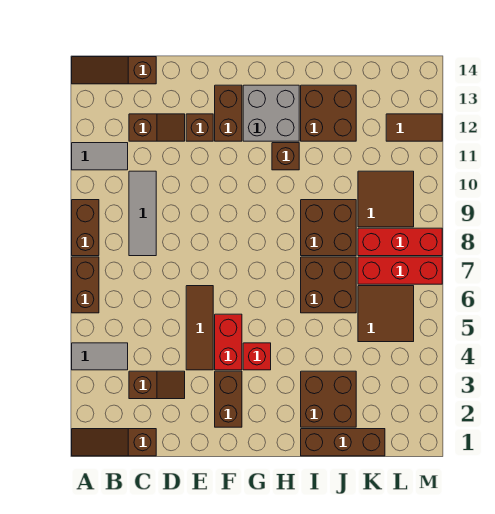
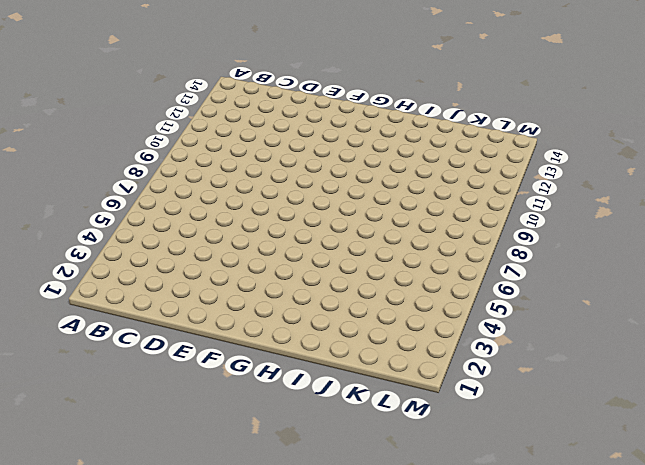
none -> brown slope A1:C1 level 1 top C
none -> grey tile A4:B4 level 1
none -> brown brick A6:A7 level 1

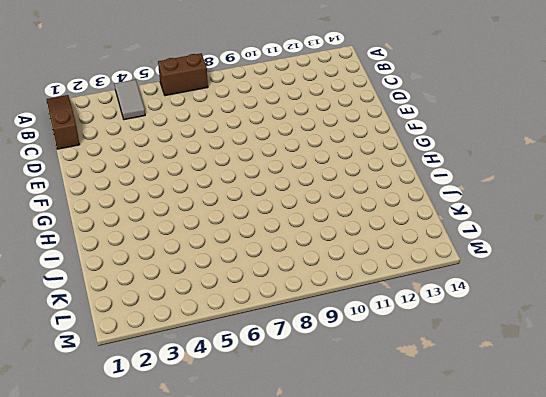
none -> brown brick A8:A9 level 1
none -> grey tile A11:B11 level 1
none -> brown slope A14:C14 level 1 top C

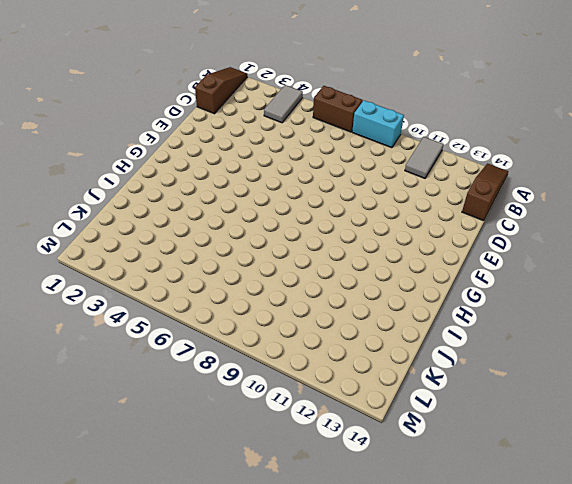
cyan brick A8:A9 level 1 -> brown brick A8:A9 level 1
none -> brown slope C3:D3 level 1 top C
none -> grey tile C8:C10 level 1
none -> brown slope C12:D12 level 1 top C

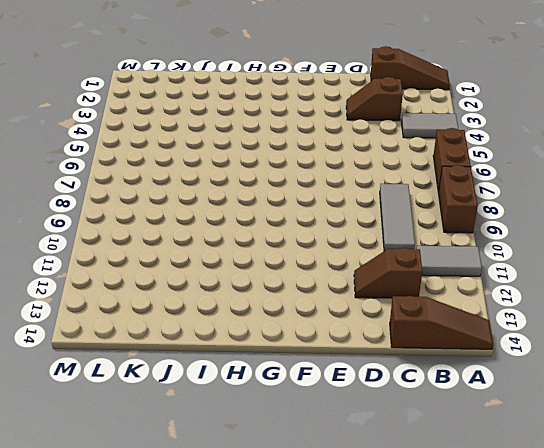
none -> brown tile E4:E6 level 1
none -> brown brick E12 level 1
none -> brown brick F2:F3 level 1

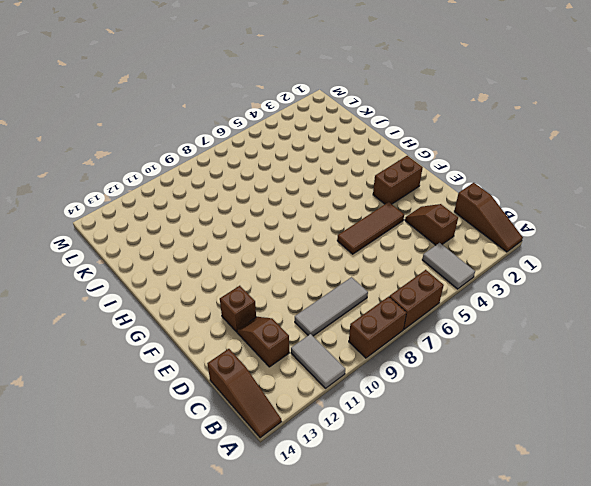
none -> red brick F4:F5 level 1
none -> brown brick F12:F13 level 1
none -> red brick G4 level 1

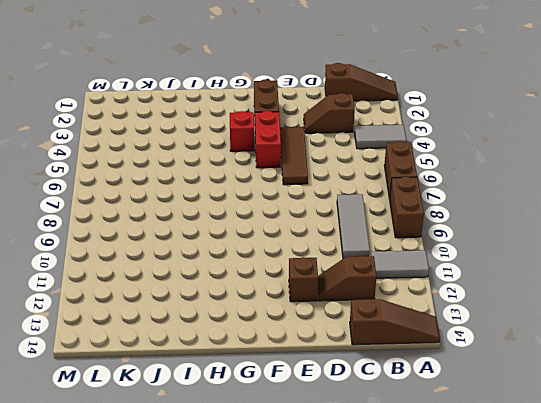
none -> brown brick F12:F13 level 1
none -> grey brick G12:H13 level 1
none -> brown brick H11 level 1

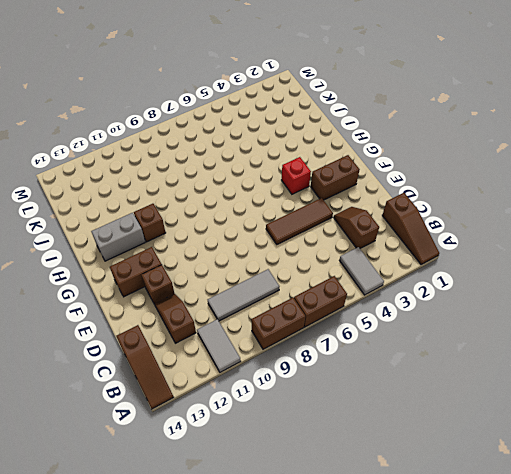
grey brick H12:H13 level 1 -> grey brick G12:H13 level 1
none -> red brick F4:F5 level 1
none -> brown brick I1:K1 level 1
none -> brown brick I2:J3 level 1

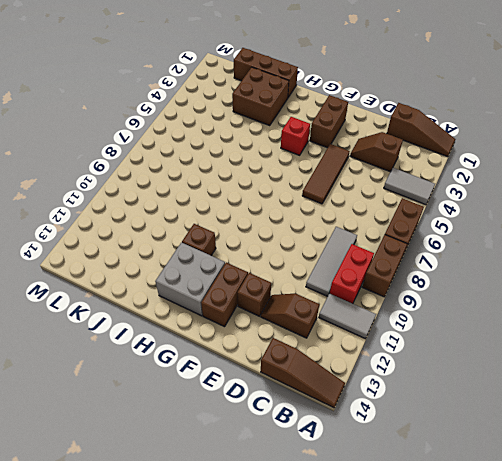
red brick B9:B10 level 1 -> red brick F4:F5 level 1
none -> brown brick I6:J7 level 1
none -> brown brick I8:J9 level 1
none -> brown brick I12:J13 level 1

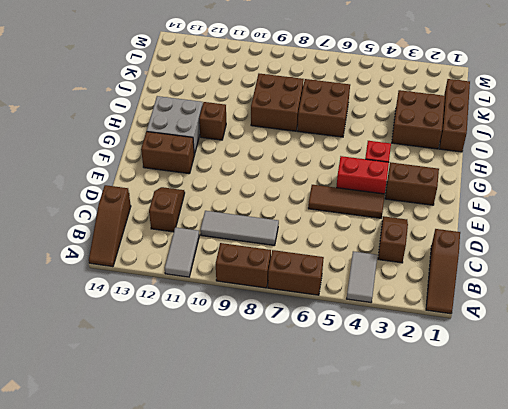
none -> brown brick E12 level 1
none -> brown brick I12:J13 level 1
none -> brown tile K5:L6 level 1

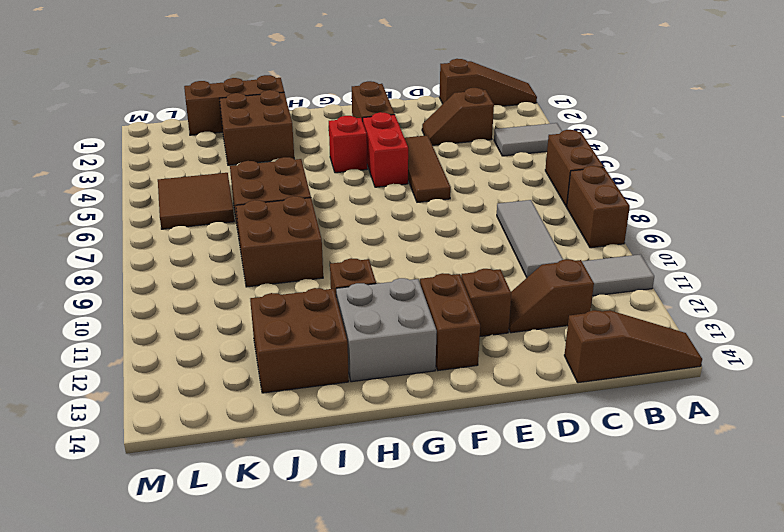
none -> red brick K7:M7 level 1
none -> red brick K8:M8 level 1
none -> brown tile K9:L10 level 1

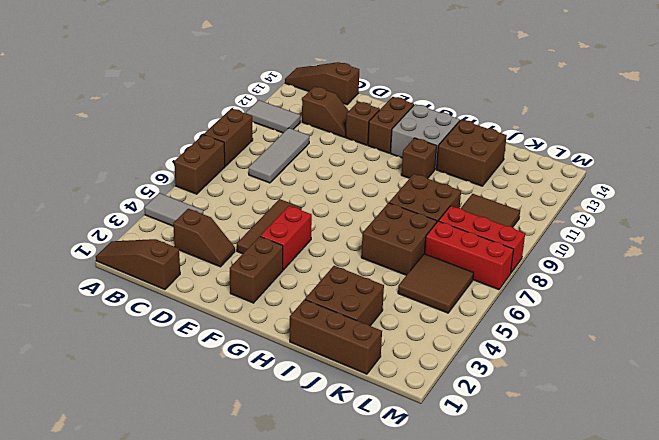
none -> red brick G4 level 1
none -> brown tile L12:M12 level 1

